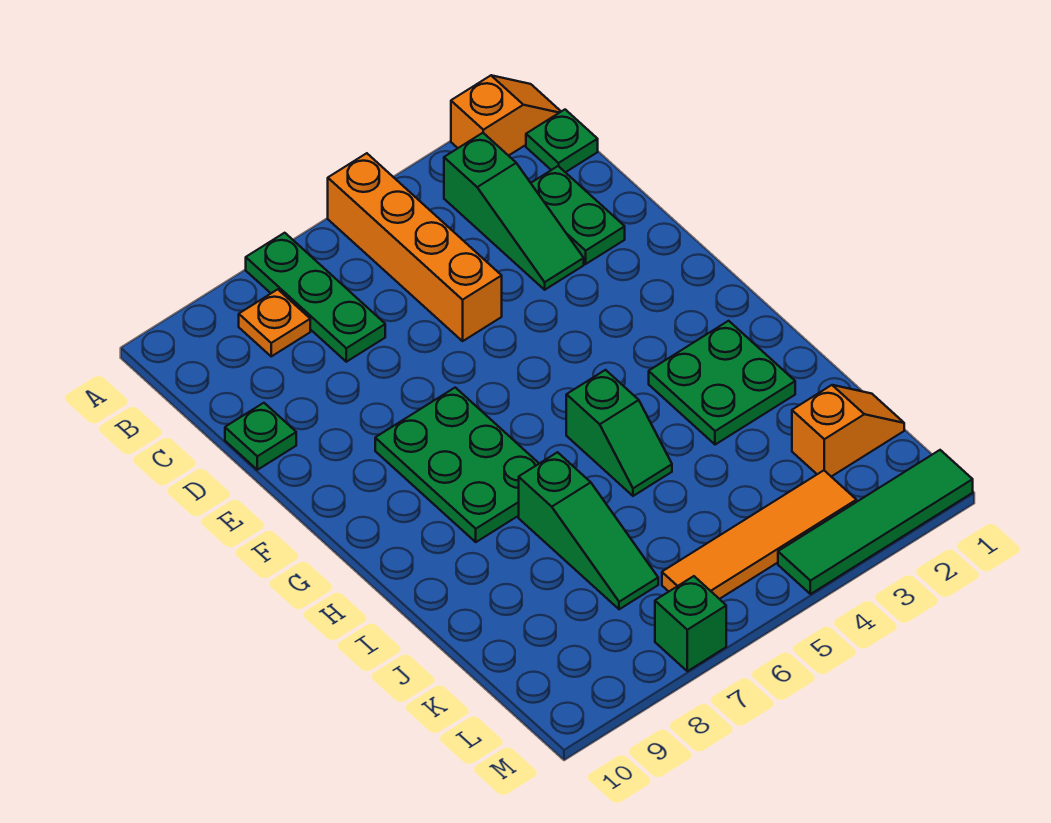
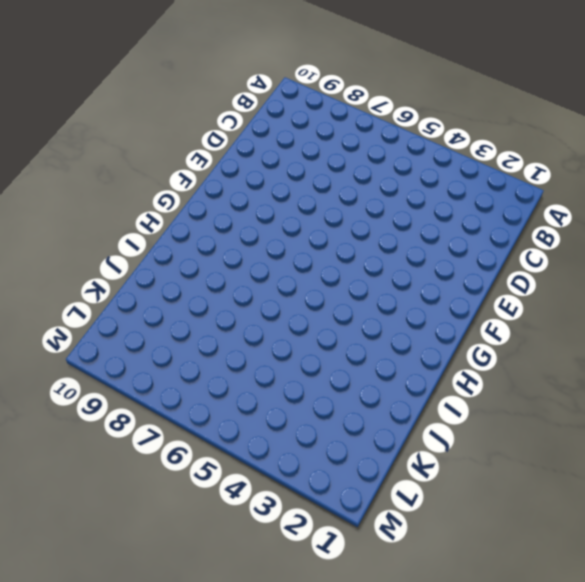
none -> orange slope A1:A2 level 1 top 2
none -> orange brick A5:D5 level 1
none -> green plate A7:C7 level 1

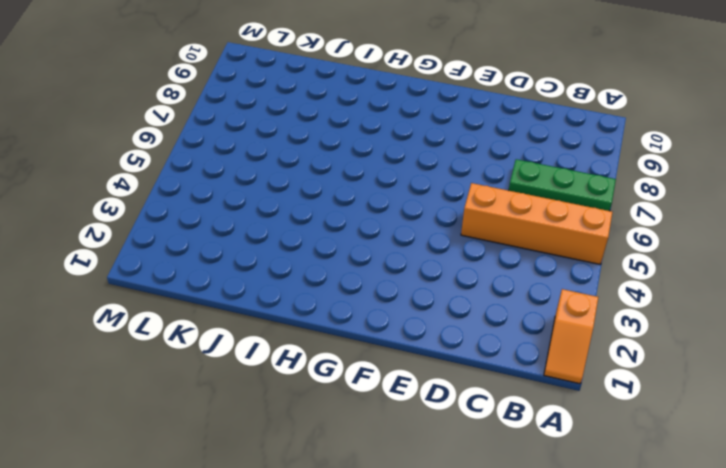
none -> green plate B1 level 1
none -> green slope B3:D3 level 1 top B
none -> orange plate B8 level 1

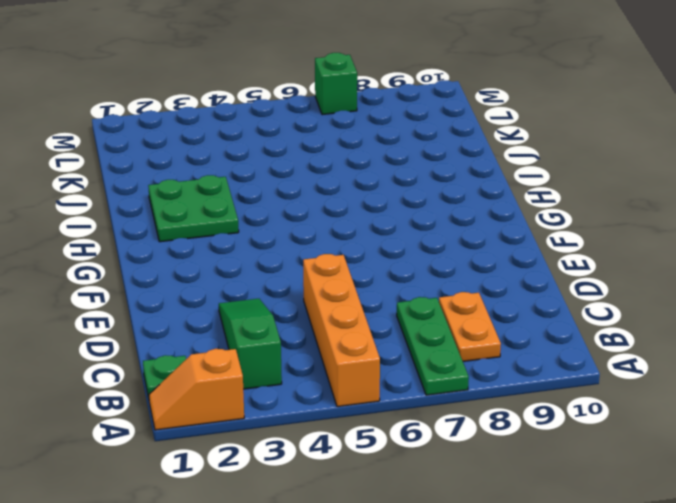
orange plate B8:C8 level 1 -> orange plate B8 level 1
none -> green plate C2:D2 level 1
none -> green plate D10 level 1
none -> green plate F7:H8 level 1

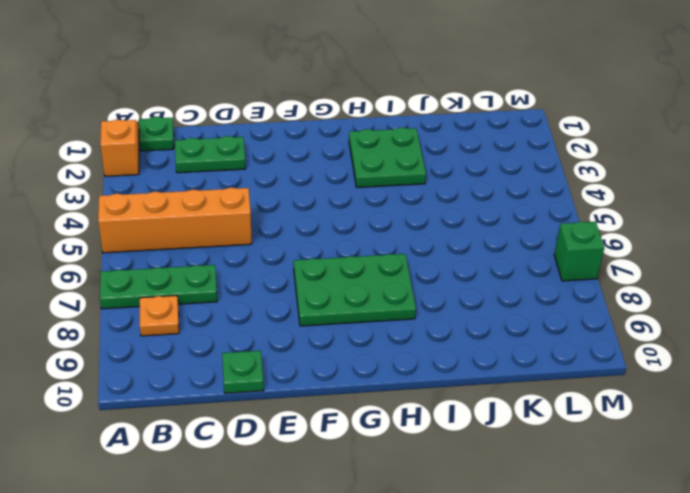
none -> green slope B3:D3 level 1 top B
none -> green slope H5:I5 level 1 top H
none -> green slope I7:K7 level 1 top I

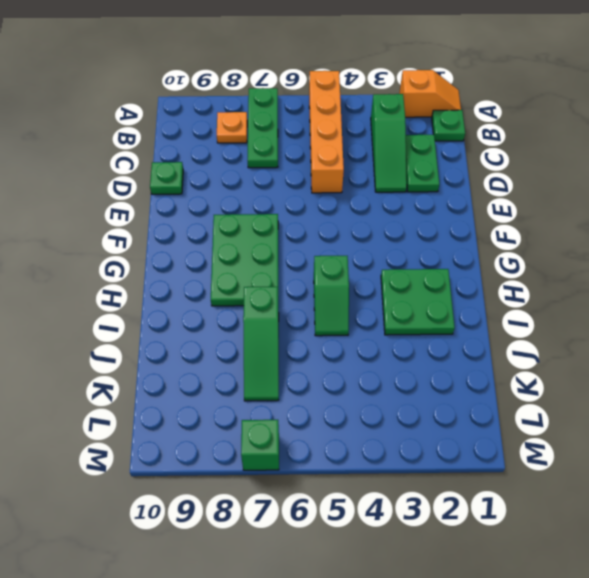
none -> orange slope K1:K2 level 1 top 2
none -> orange tile L3:L6 level 1
none -> green tile M1:M4 level 1

